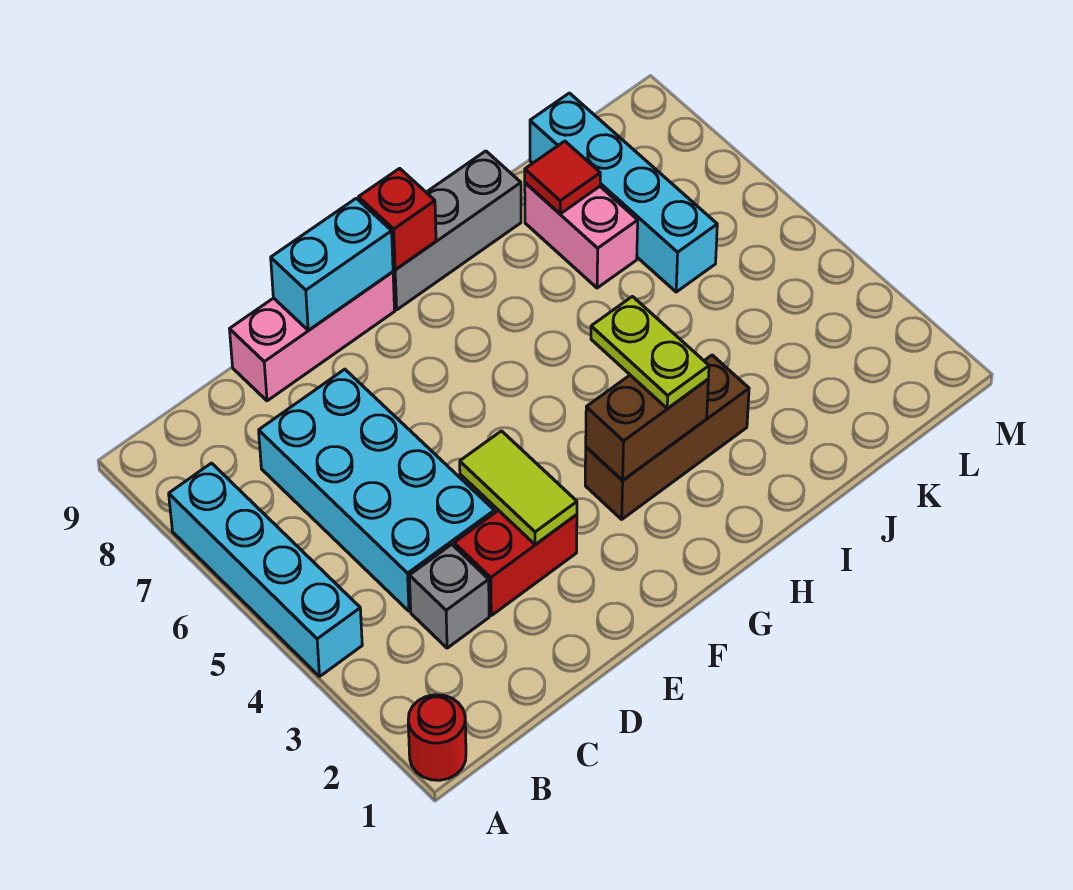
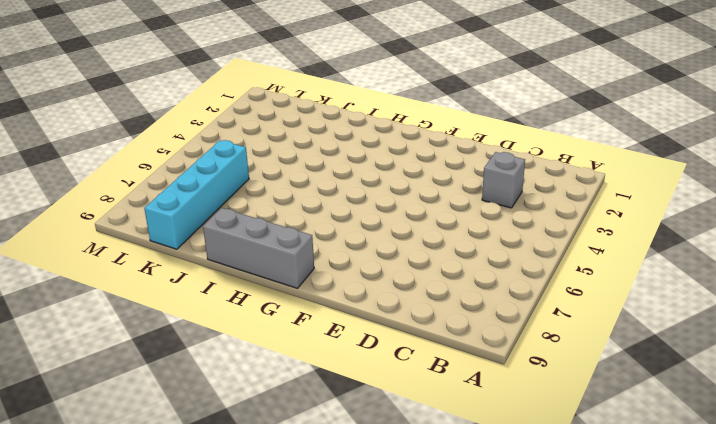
none -> red round brick A1 level 1
none -> cyan brick A4:A7 level 1
none -> cyan brick C4:D7 level 1

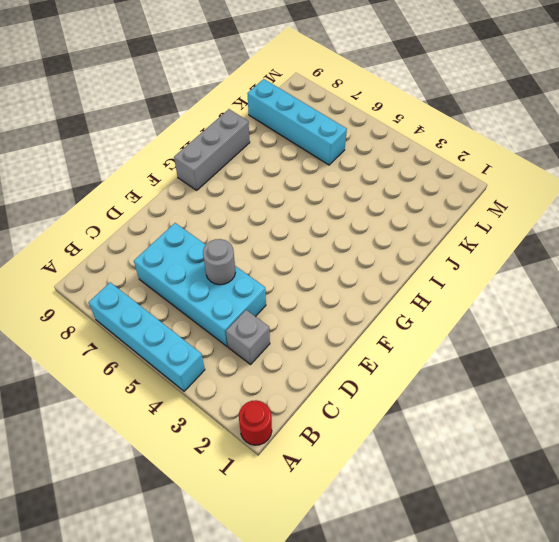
grey round brick D5 level 2 -> none
none -> red brick D3:E3 level 1
none -> pink brick D9:F9 level 1
none -> brown brick G3:I3 level 1

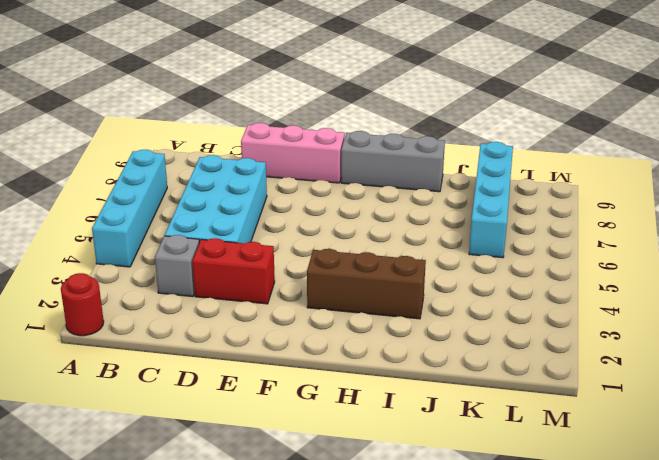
none -> pink brick J7:J8 level 1
none -> lime tile E3:E4 level 2
none -> cyan brick E9:F9 level 2

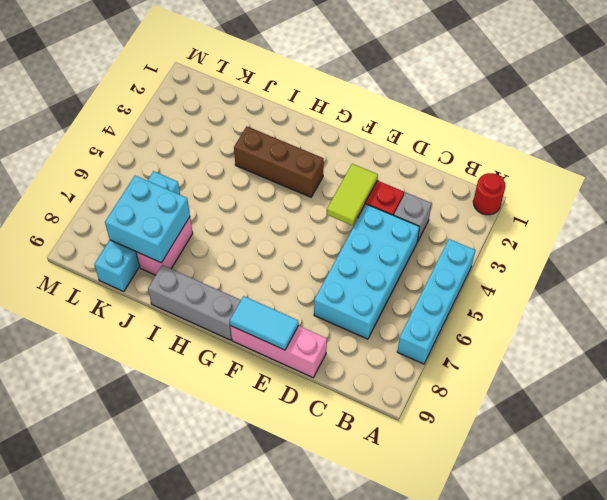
cyan tile E9:F9 level 2 -> cyan brick E9:F9 level 2
cyan brick J7:K8 level 2 -> red tile J8 level 2
none -> brown brick G3:H3 level 2
none -> red brick G9 level 2
none -> lime plate H3:H4 level 3

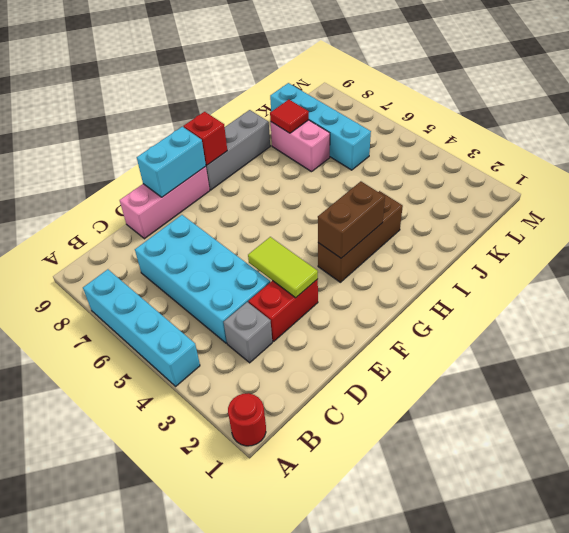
none -> lime plate H3:H4 level 3

